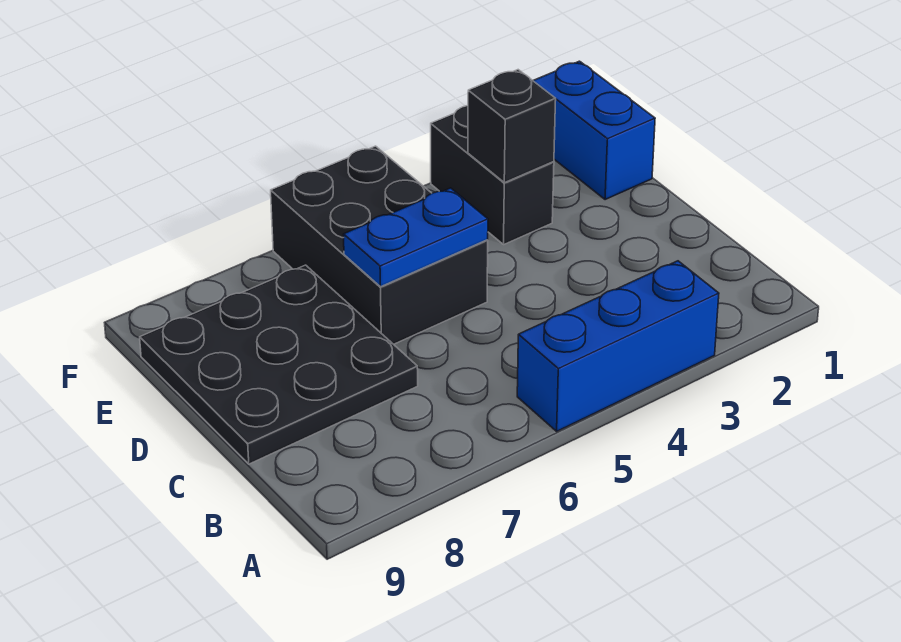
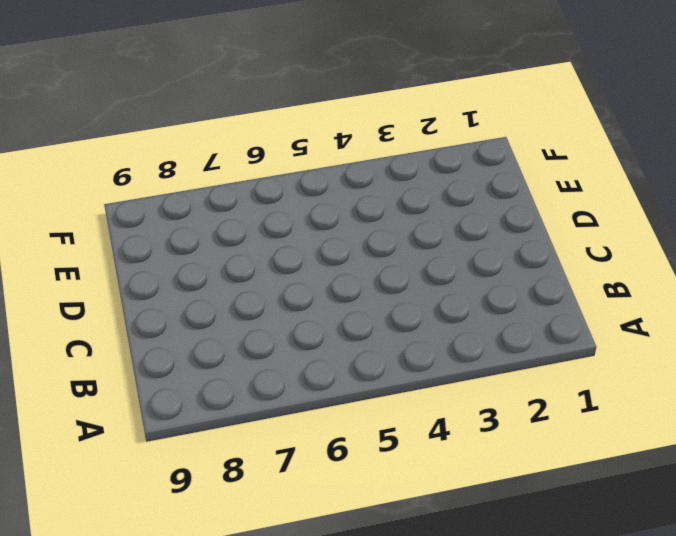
none -> blue brick A3:A5 level 1
none -> black plate C7:E9 level 1

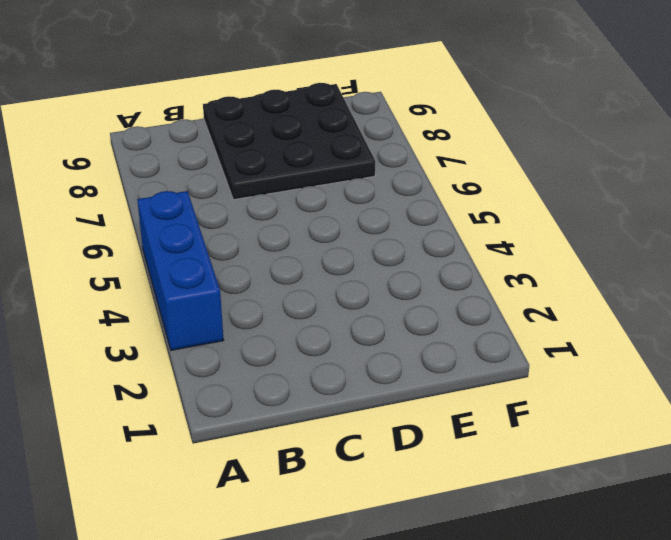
none -> black brick D5:F6 level 1
none -> blue brick E1:F1 level 1

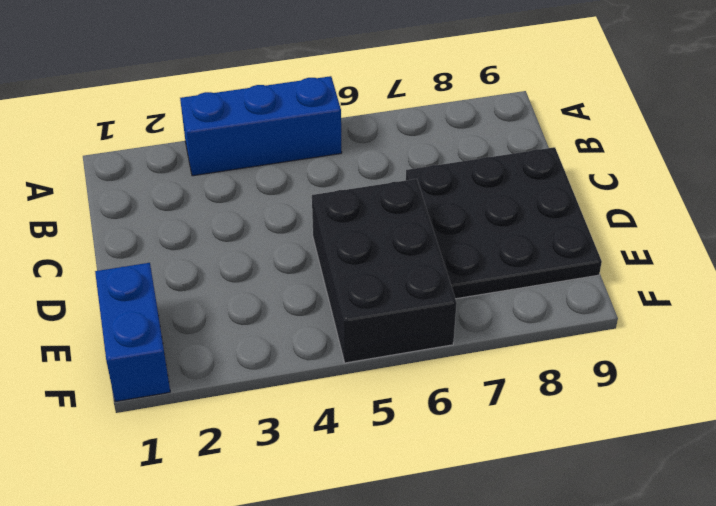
none -> black brick E3:F3 level 1
none -> blue plate D5:D6 level 2

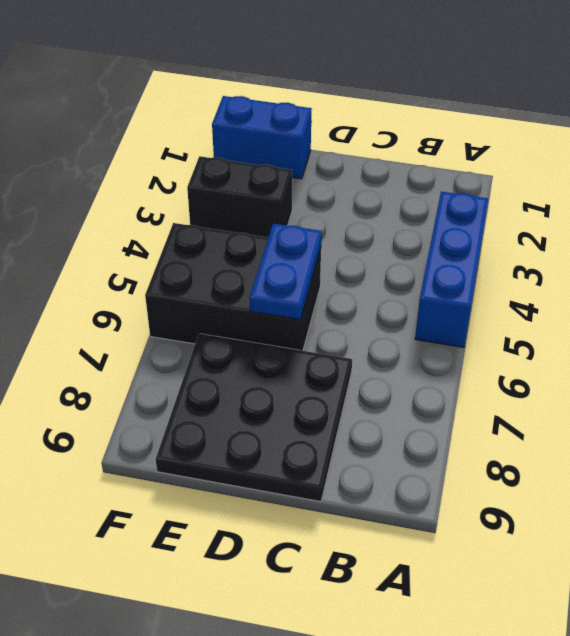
none -> black brick E3 level 2

